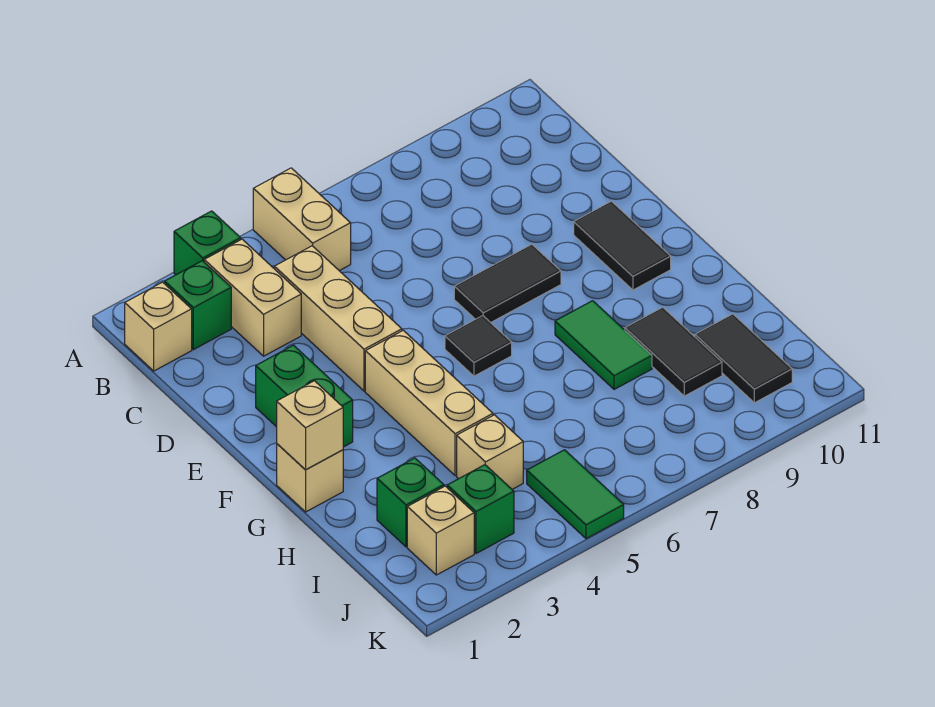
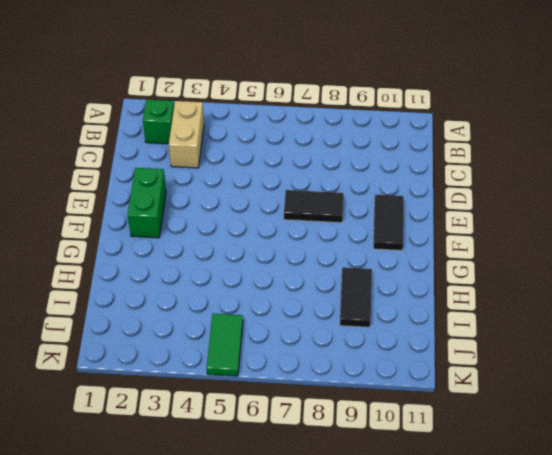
none -> green brick A3 level 1
none -> tan brick A5:B5 level 1
none -> tan brick B1 level 1

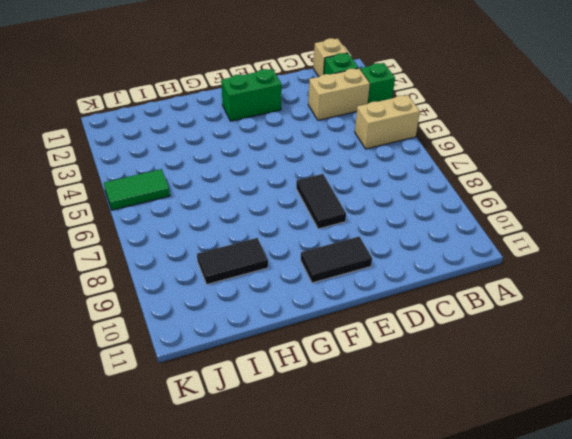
none -> tan brick C4:E4 level 1
none -> tan brick F4:H4 level 1
none -> black tile F6 level 1

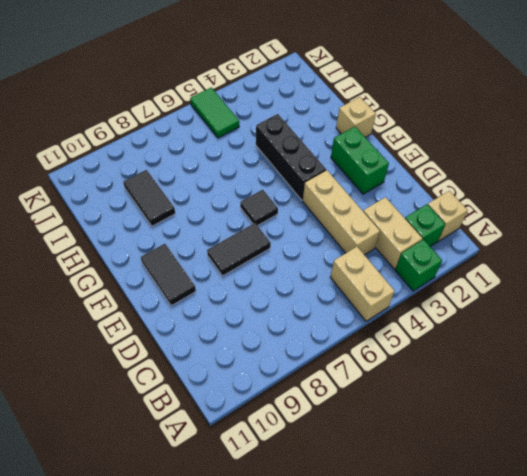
black brick F4:H4 level 1 -> tan brick F4:H4 level 1
none -> green tile G8:H8 level 1
none -> green brick I2 level 1
none -> tan brick I4 level 1

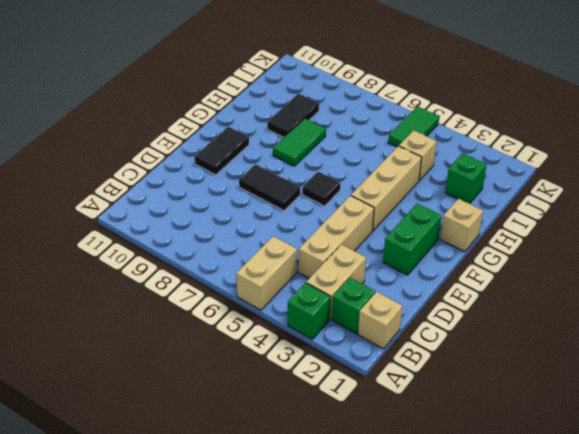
none -> black tile I10:J10 level 1
none -> tan brick J2 level 1
none -> green brick J3 level 1

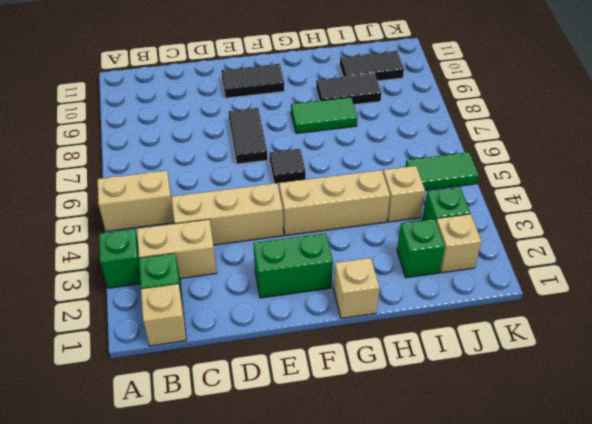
none -> tan brick G1 level 2

